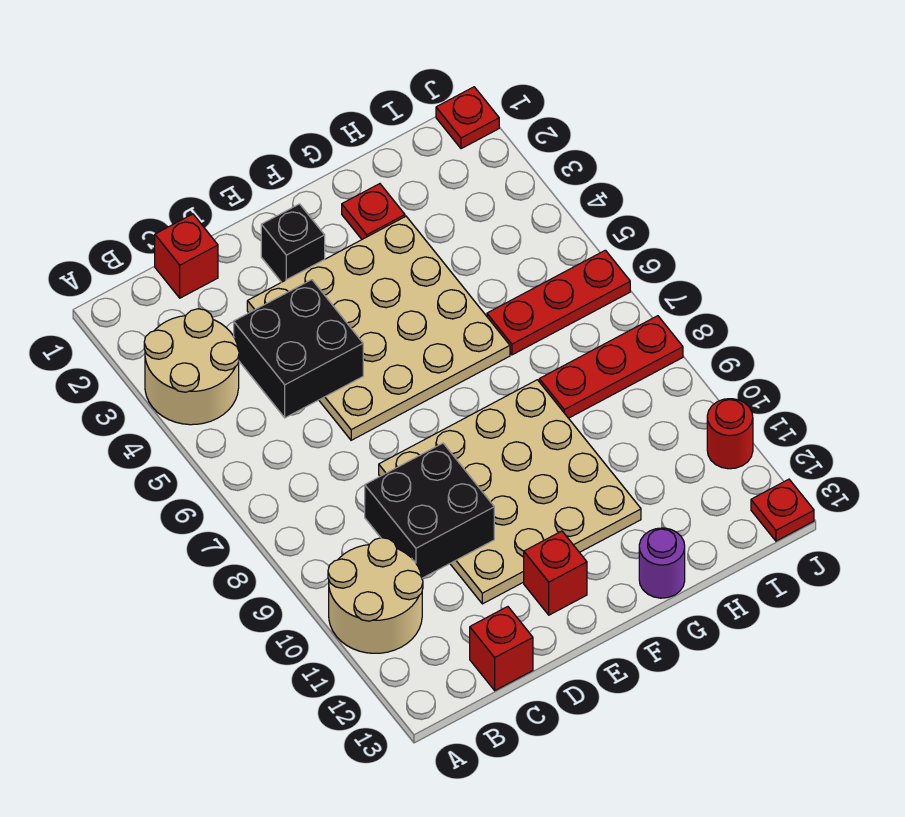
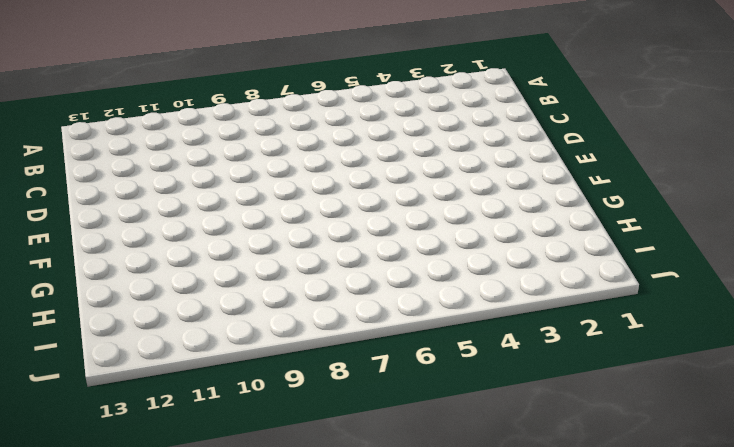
none -> tan round brick A3:B4 level 1
none -> tan round brick A10:B11 level 1
none -> red brick C1 level 1

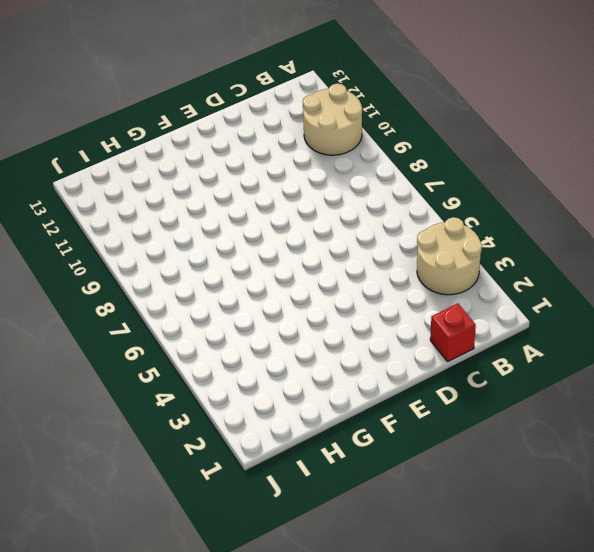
none -> red brick C13 level 1
none -> tan plate D3:G6 level 1
none -> tan plate D8:G11 level 1

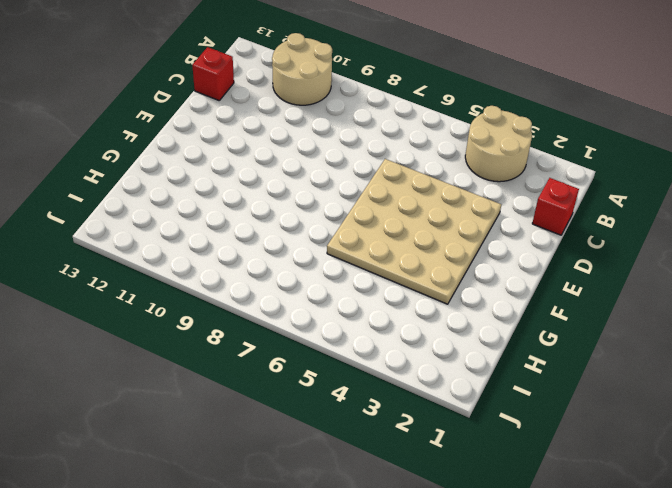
none -> tan plate D8:G11 level 1
none -> black brick E2 level 1
none -> red brick E12 level 1

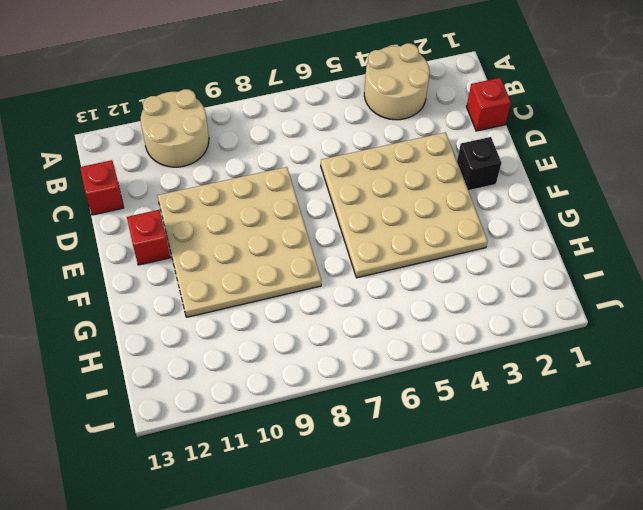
none -> red plate G2 level 1
none -> purple round brick G13 level 1
none -> red plate H6:J6 level 1

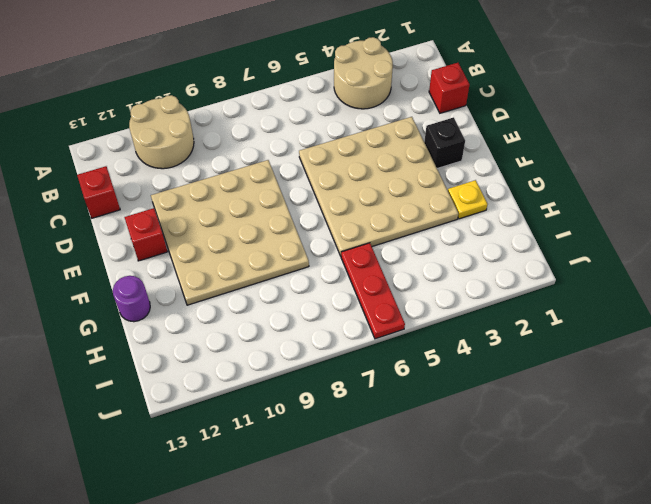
yellow plate G2 level 1 -> red plate G2 level 1
none -> red plate H8:J8 level 1
none -> red plate J1 level 1
none -> red round brick J11 level 1

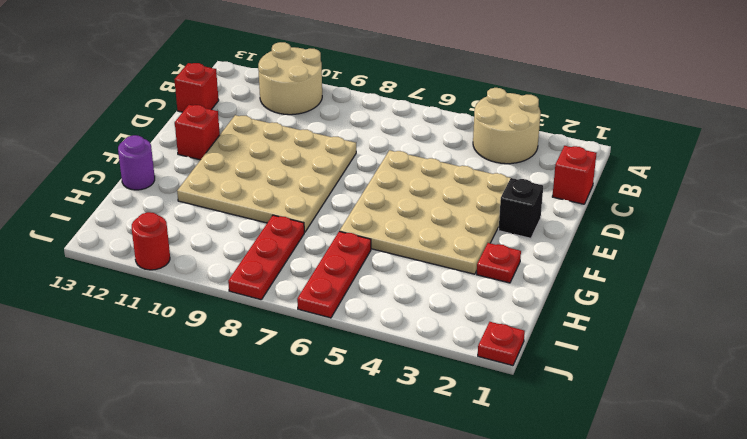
none -> red plate J13 level 1
none -> black brick C4:D5 level 2
none -> black brick C9:D10 level 2

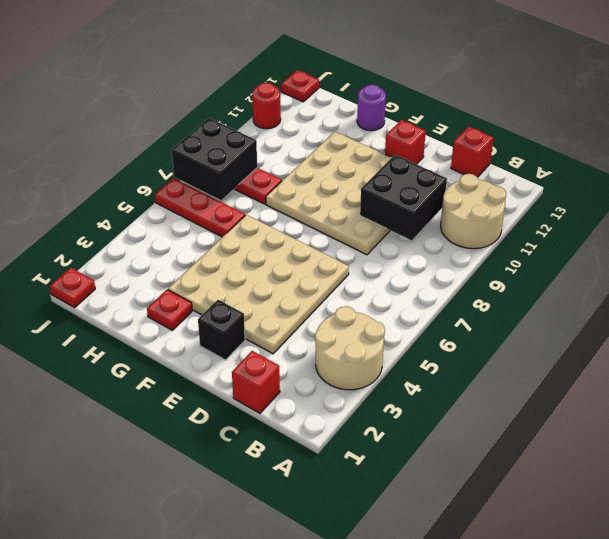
black brick I7:J8 level 2 -> black brick C4:D5 level 2

